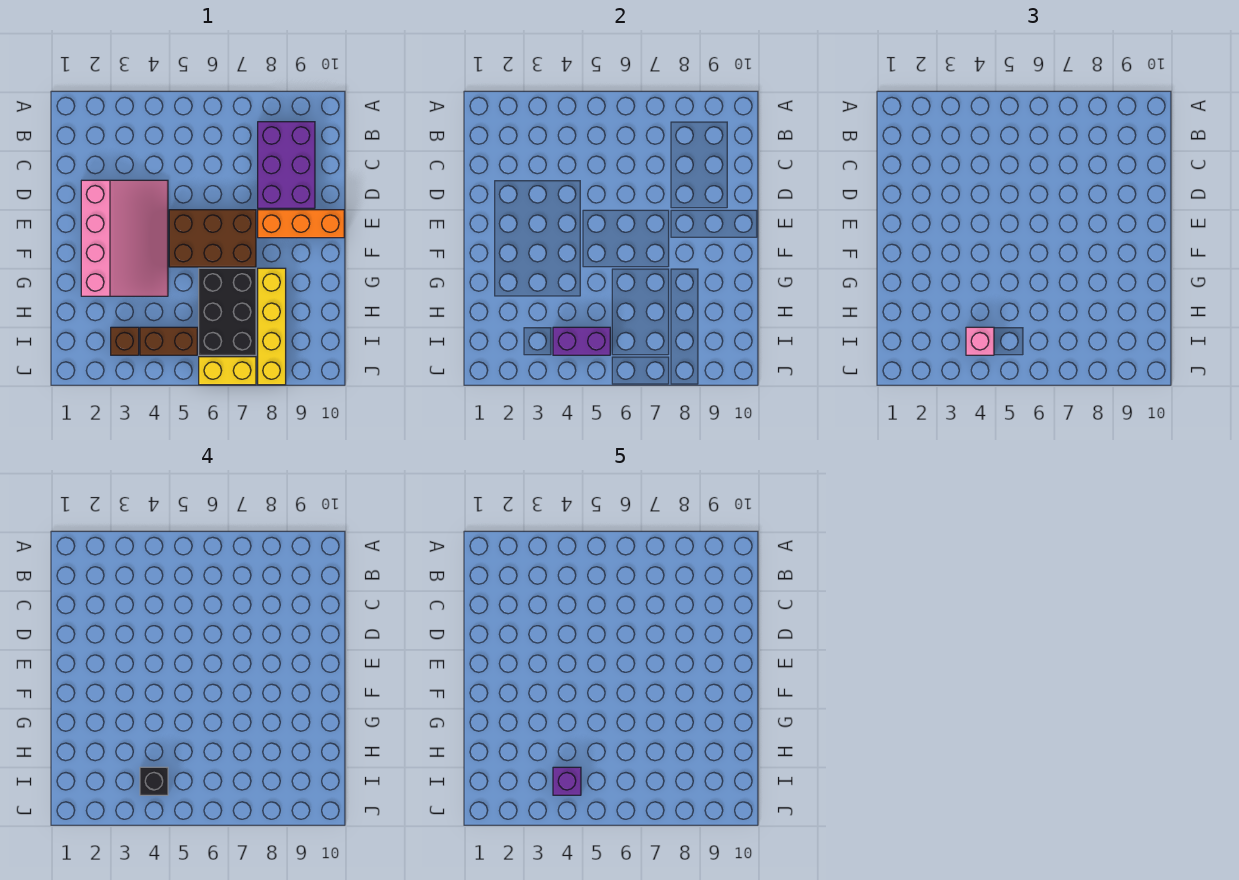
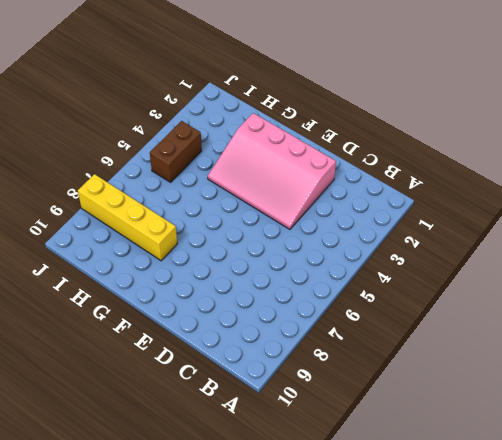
none -> purple brick B8:D9 level 1
none -> brown brick E5:F7 level 1
none -> orange brick E8:E10 level 1

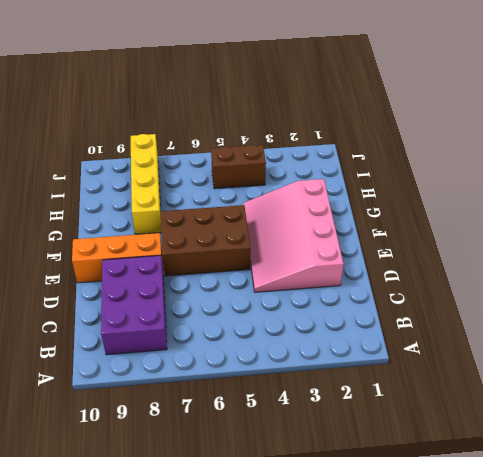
none -> black brick G6:I7 level 1
none -> brown brick I3 level 1
none -> yellow brick J6:J7 level 1

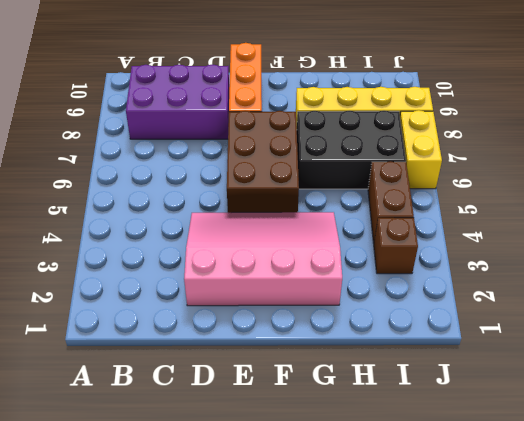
none -> purple brick I4:I5 level 2
none -> pink brick I4 level 3
none -> black brick I4 level 4

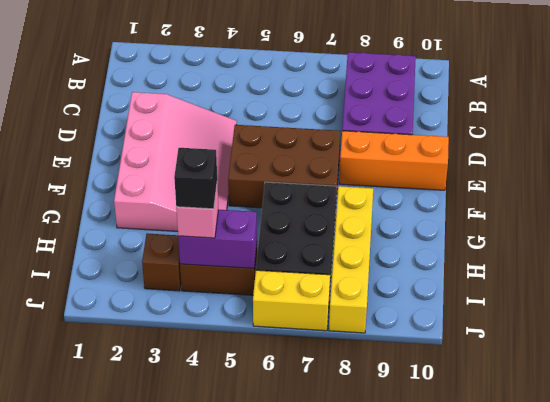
none -> purple brick I4 level 5

